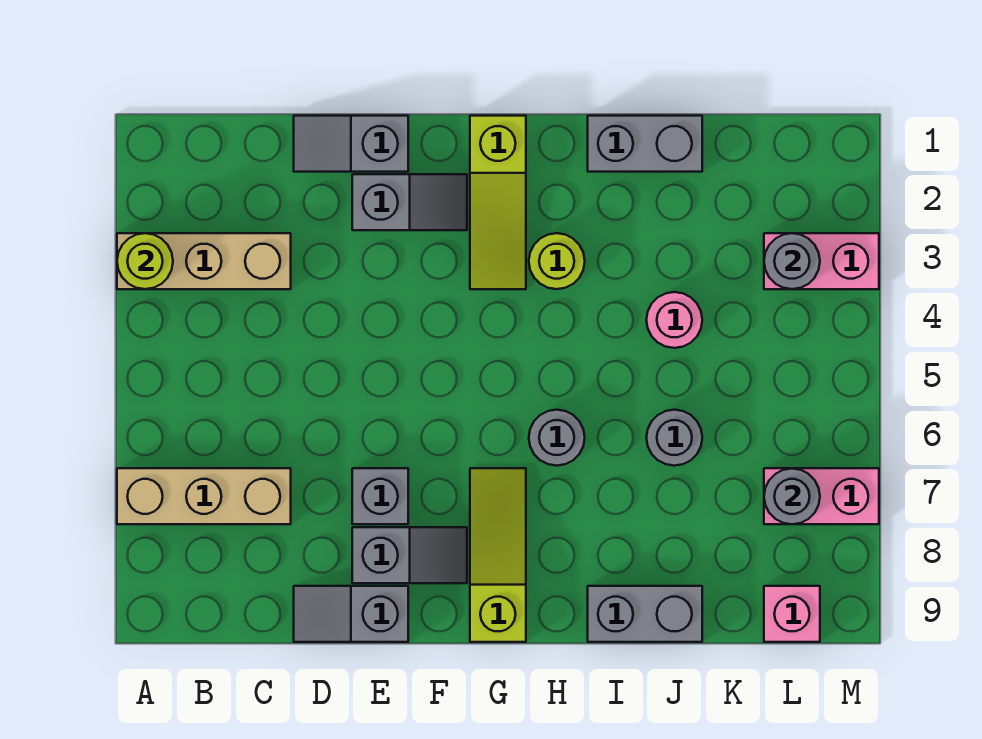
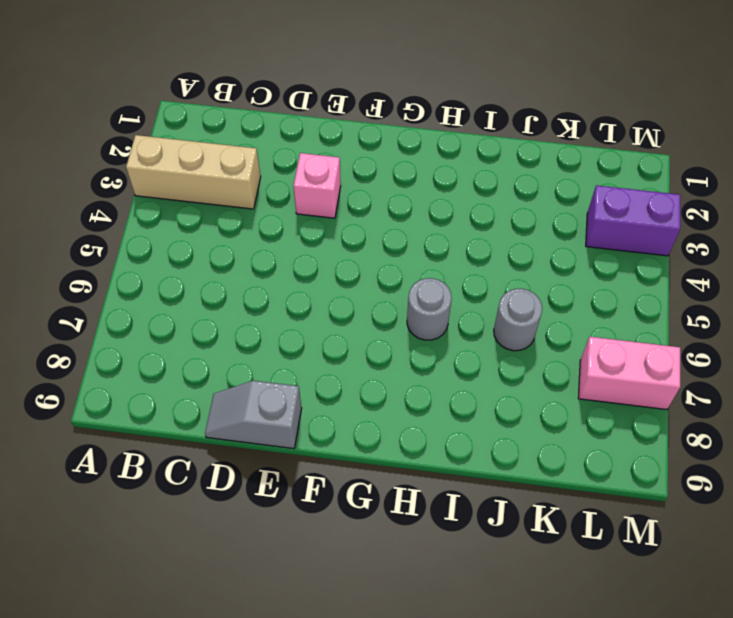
pink brick E3 level 1 -> pink brick L9 level 1
purple brick L3:M3 level 1 -> pink brick L3:M3 level 1
none -> tan brick A7:C7 level 1
none -> grey slope D1:E1 level 1 top E
none -> grey slope E2:F2 level 1 top E

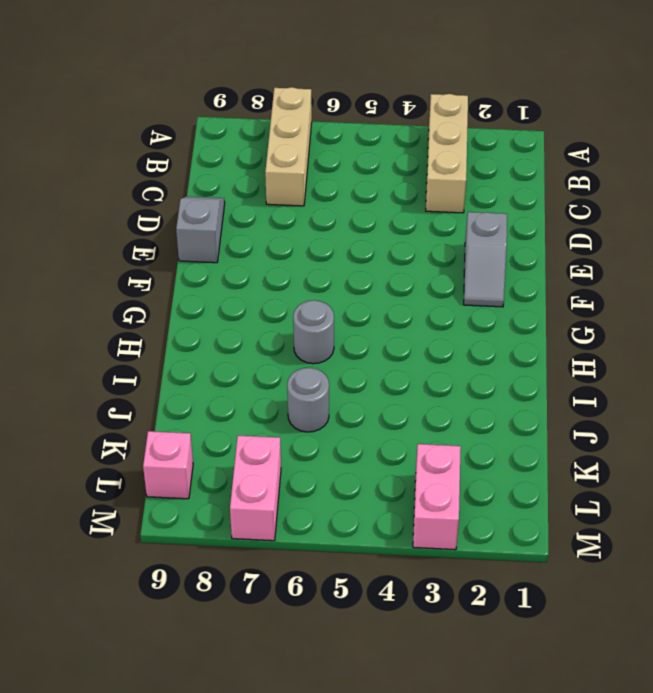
none -> grey slope D1:E1 level 1 top E
none -> grey brick E7 level 1
none -> grey slope E8:F8 level 1 top E

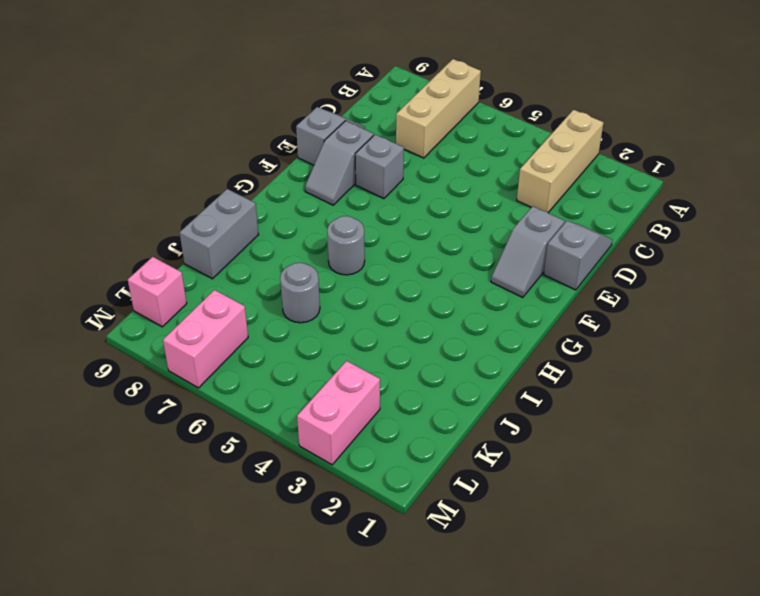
none -> lime slope G1:G3 level 1 top 1
none -> lime slope G7:G9 level 1 top 9
none -> lime round brick H3 level 1

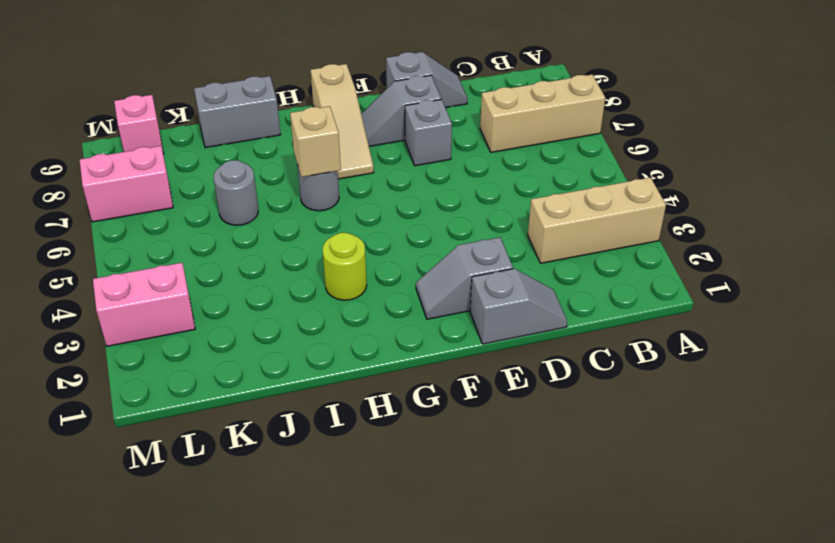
tan slope G7:G9 level 1 top 9 -> lime slope G7:G9 level 1 top 9
tan brick H6 level 2 -> none
none -> lime slope G1:G3 level 1 top 1
none -> grey brick I1:J1 level 1
none -> pink round brick J4 level 1

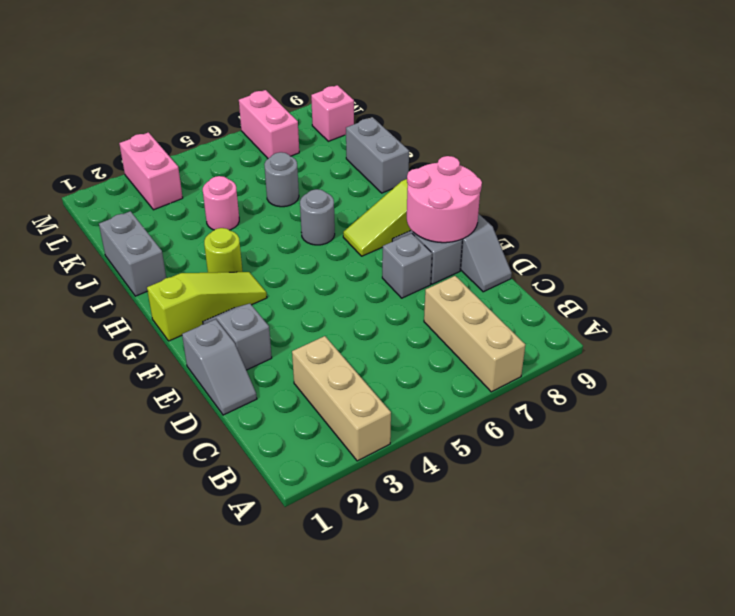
pink round brick E8:F9 level 2 -> none
none -> lime round brick A3 level 2
none -> grey round brick L3 level 2
none -> grey round brick L7 level 2

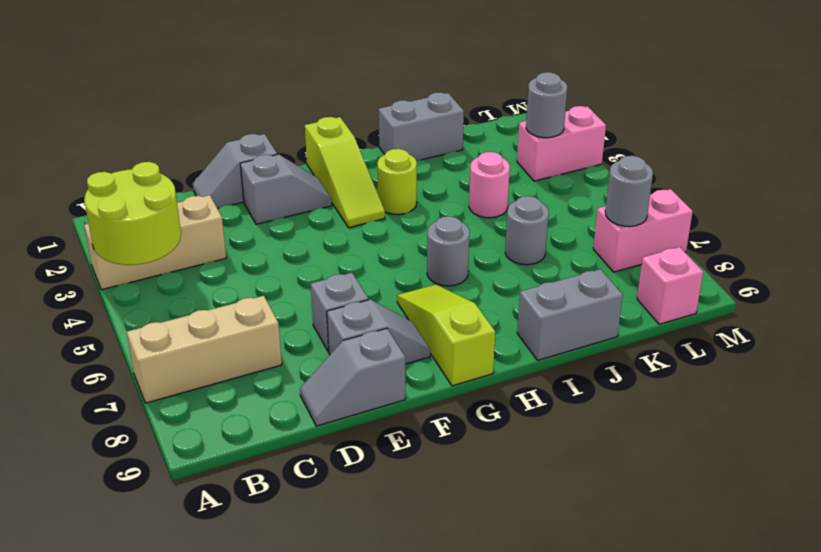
lime round brick A3:B4 level 2 -> lime round brick A3 level 2

